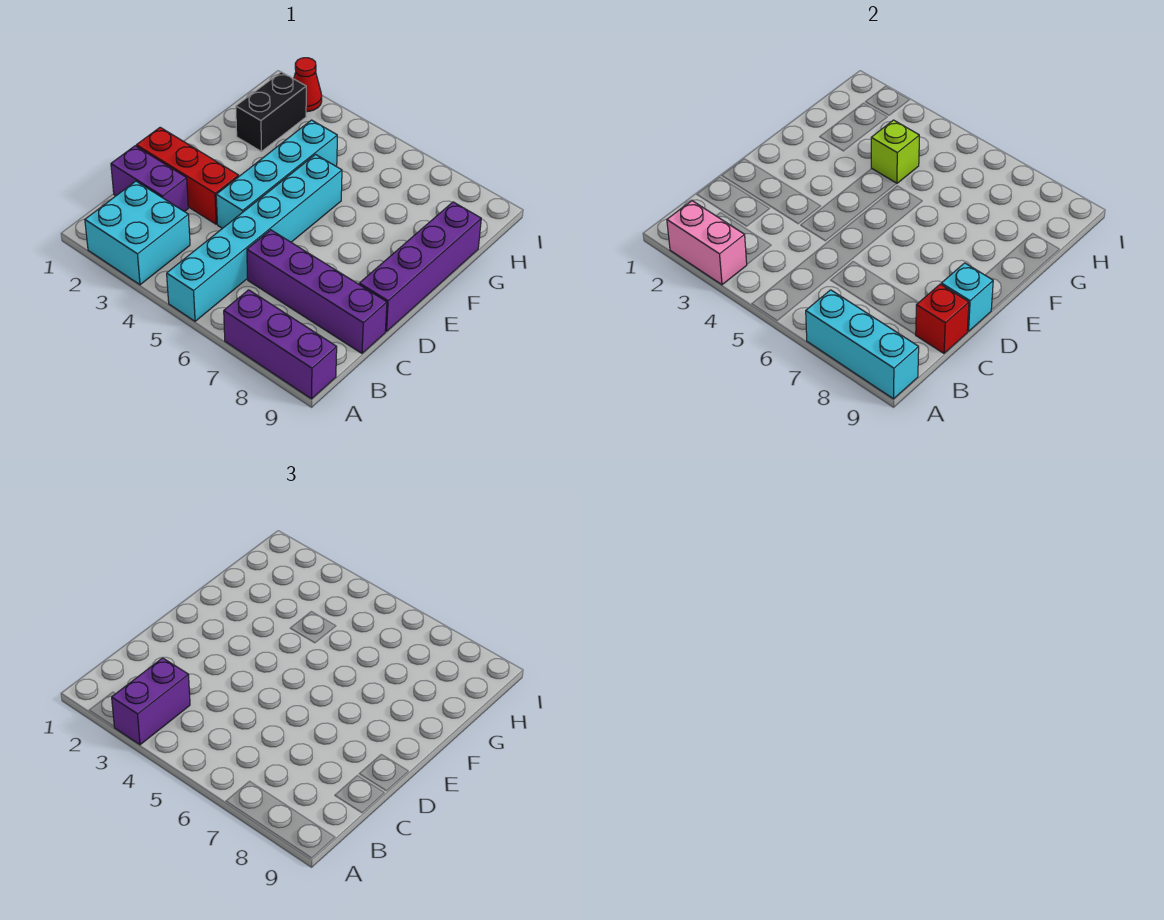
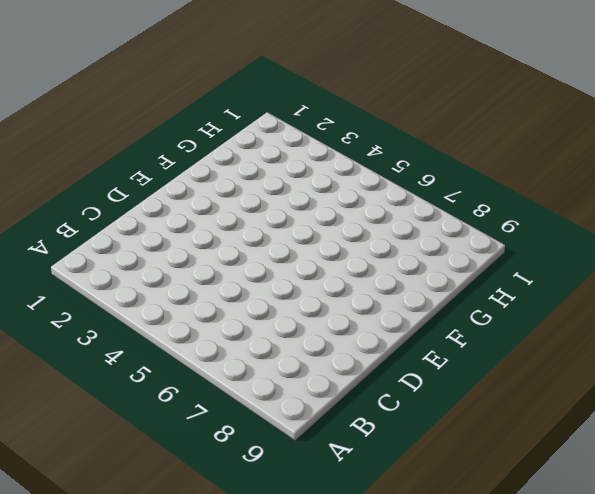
none -> cyan brick A2:B3 level 1
none -> cyan brick A5:F5 level 1
none -> purple brick A7:A9 level 1

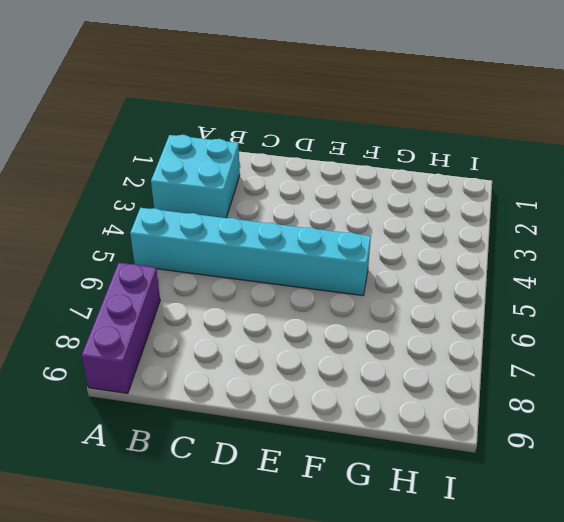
none -> purple brick C1:C2 level 1
none -> purple brick C6:C9 level 1
none -> red brick D1:D3 level 1

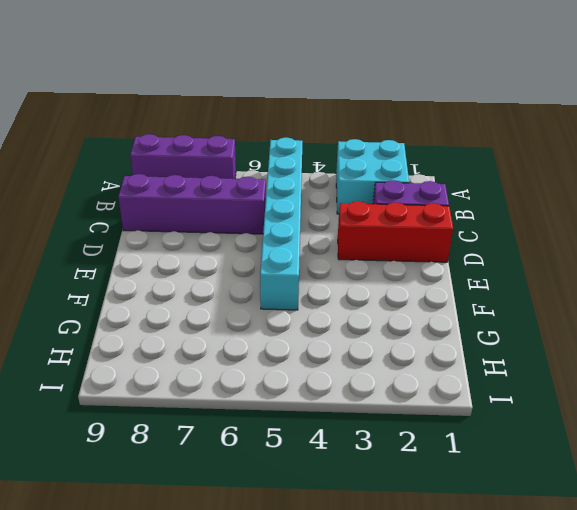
none -> cyan brick D4:G4 level 1
none -> purple brick D9:G9 level 1
none -> black brick G2:H2 level 1

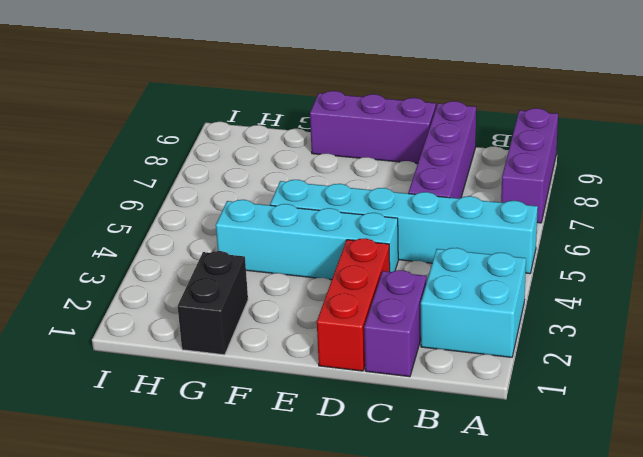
purple brick D9:F9 level 1 -> purple brick D9:G9 level 1
black brick G1:G2 level 1 -> black brick G2:H2 level 1
none -> red cone I2 level 1
none -> pink brick A2:A3 level 2
none -> cyan brick A7:A9 level 2

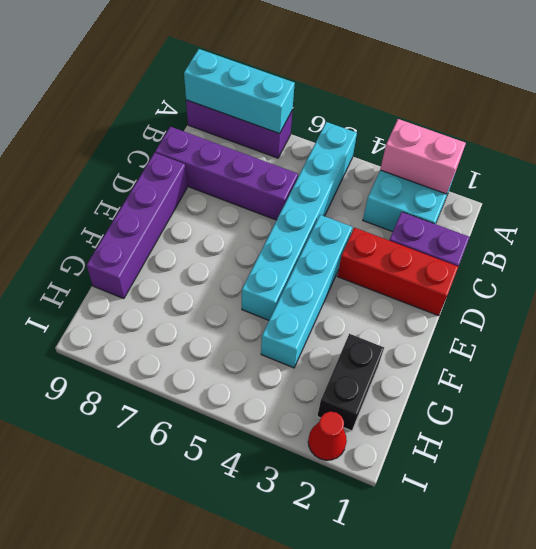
none -> red brick C9 level 2
none -> cyan brick D9 level 2
none -> lime brick G4 level 2

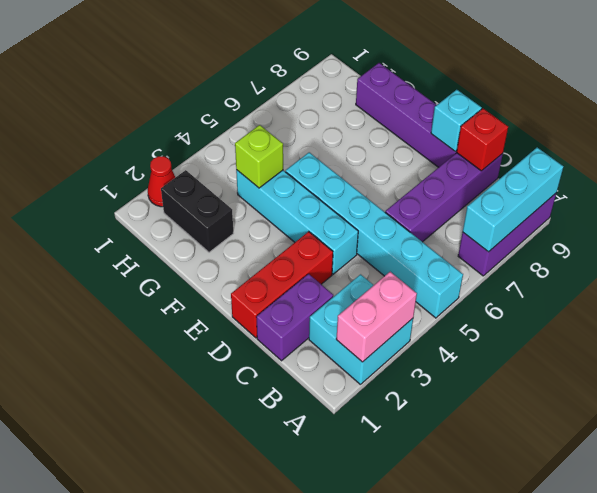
none -> purple brick A3:B3 level 3

